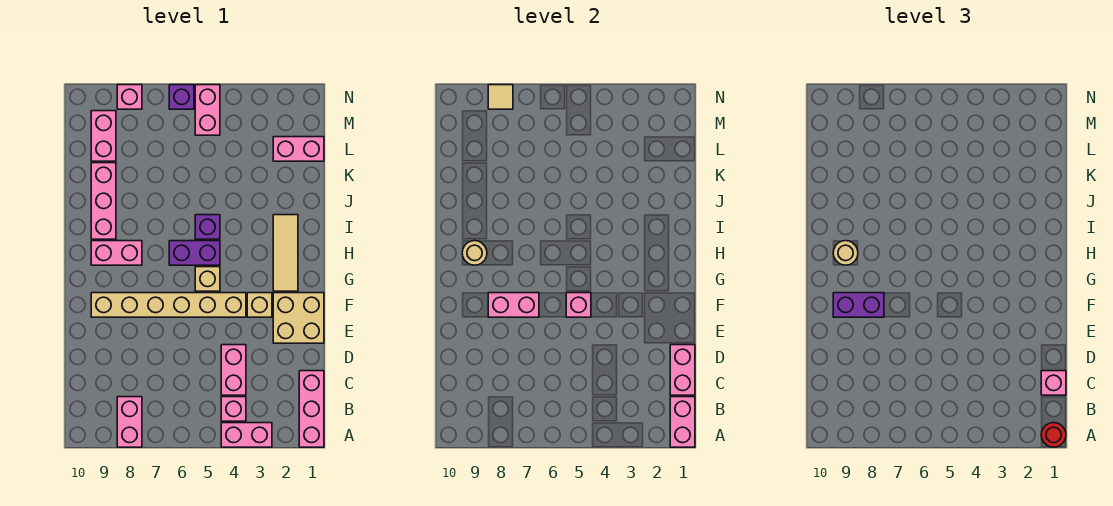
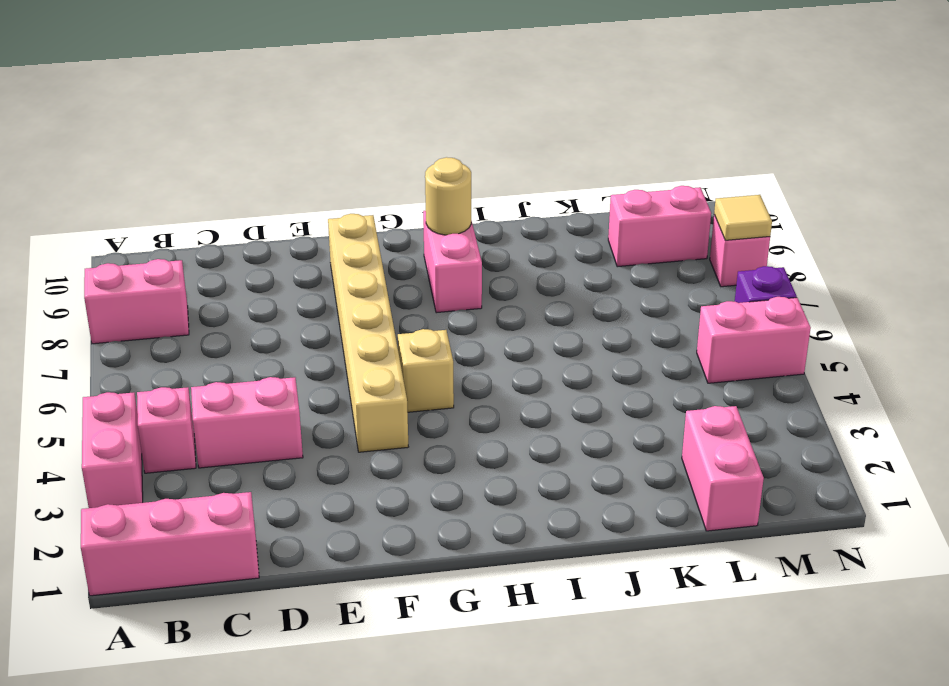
none -> tan brick E1:F2 level 1
none -> tan brick F3 level 1
none -> tan tile G2:I2 level 1

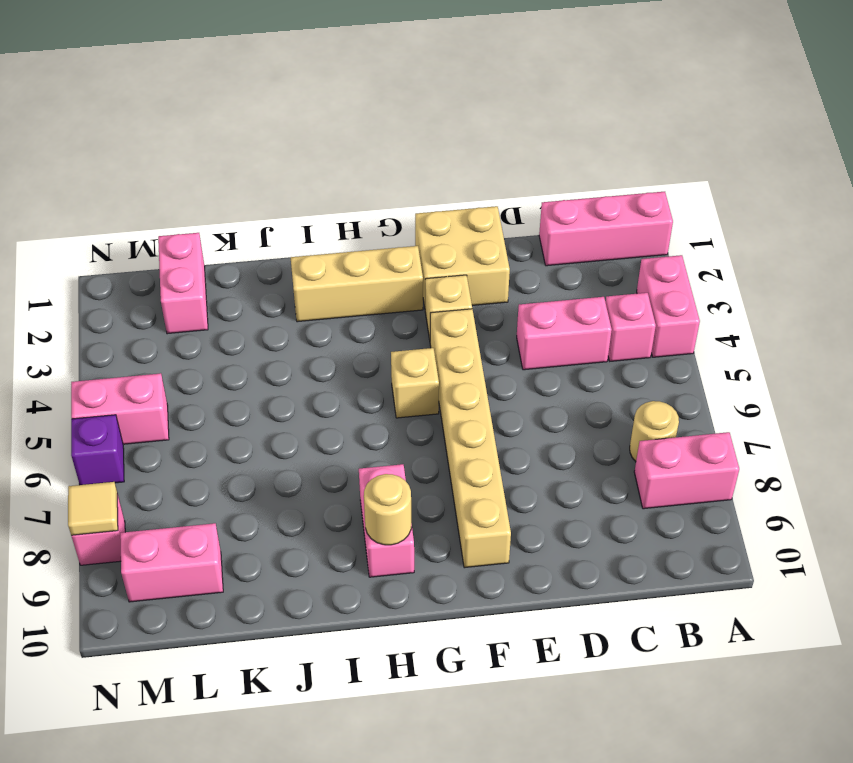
tan round brick B7 level 1 -> tan round brick H9 level 3
tan brick G2:I2 level 1 -> tan tile G2:I2 level 1
none -> purple brick H5:H6 level 1
none -> purple brick I5 level 1
none -> pink brick I9:K9 level 1

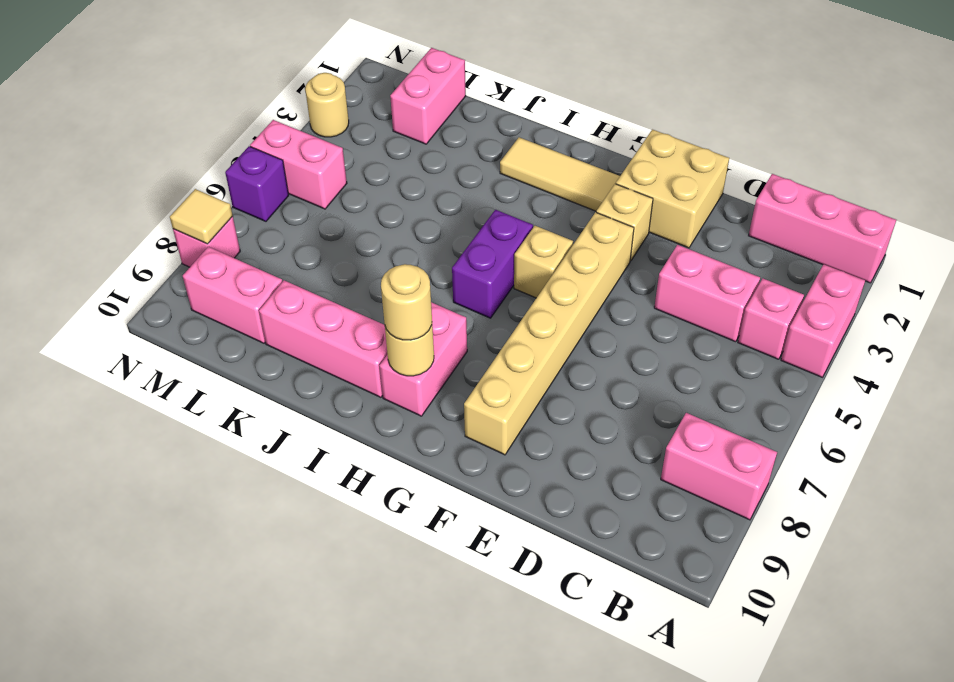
tan round brick N3 level 1 -> none
none -> purple brick I5 level 1
none -> pink brick A1:B1 level 2
none -> pink brick C1:D1 level 2

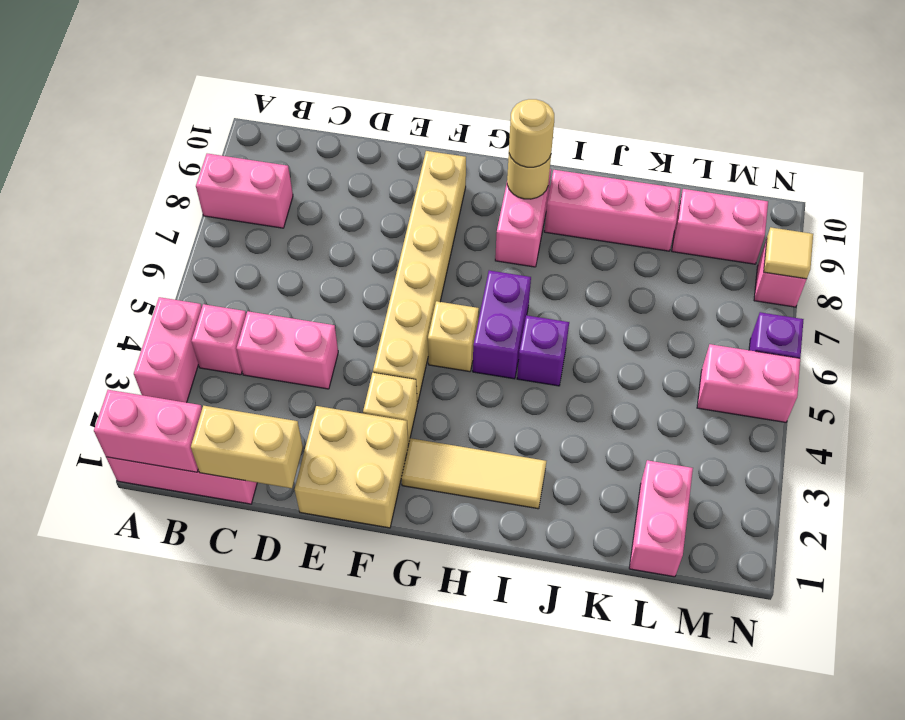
tan brick C1:D1 level 2 -> pink brick C1:D1 level 2
none -> pink brick F5 level 2
none -> pink brick F7:F8 level 2
none -> red round brick A1 level 3

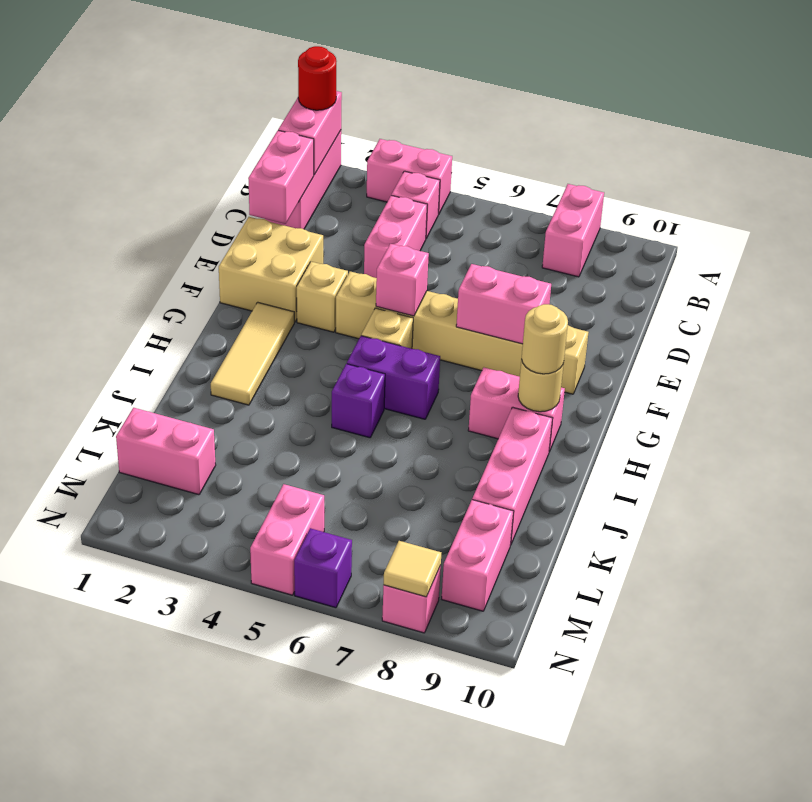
none -> pink brick C1 level 3
none -> purple brick F8:F9 level 3

